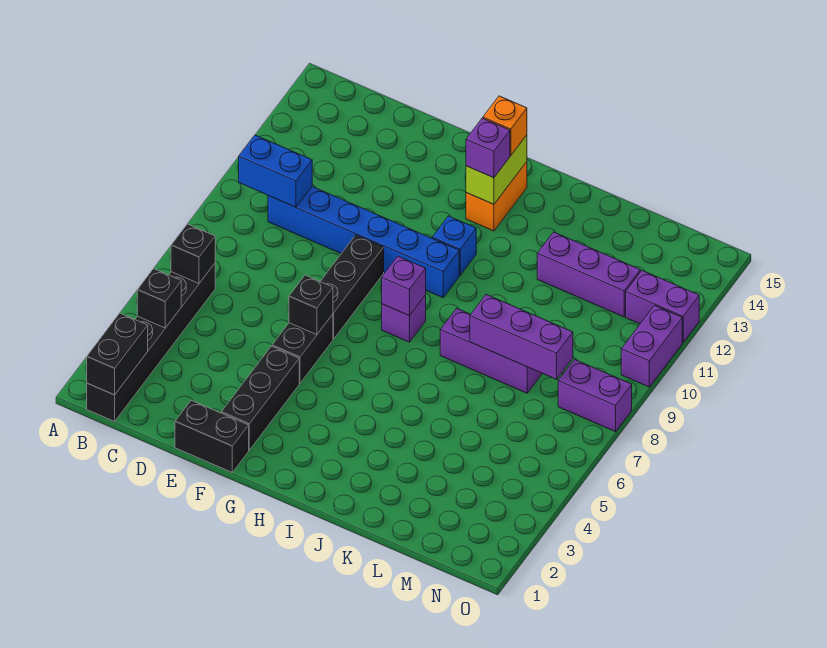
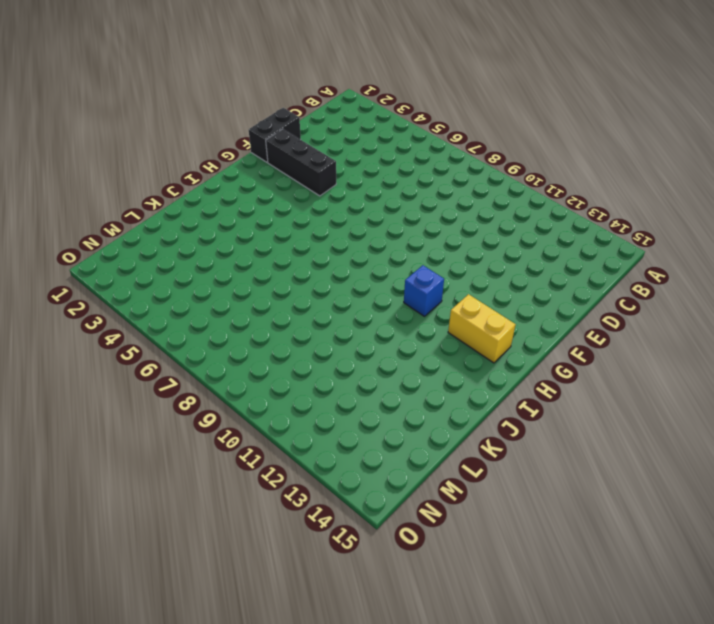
yellow brick H13:H14 level 1 -> orange brick H13:H14 level 1
none -> black brick B1:B6 level 1
none -> blue brick C10:H10 level 1
none -> black brick F5:F6 level 1

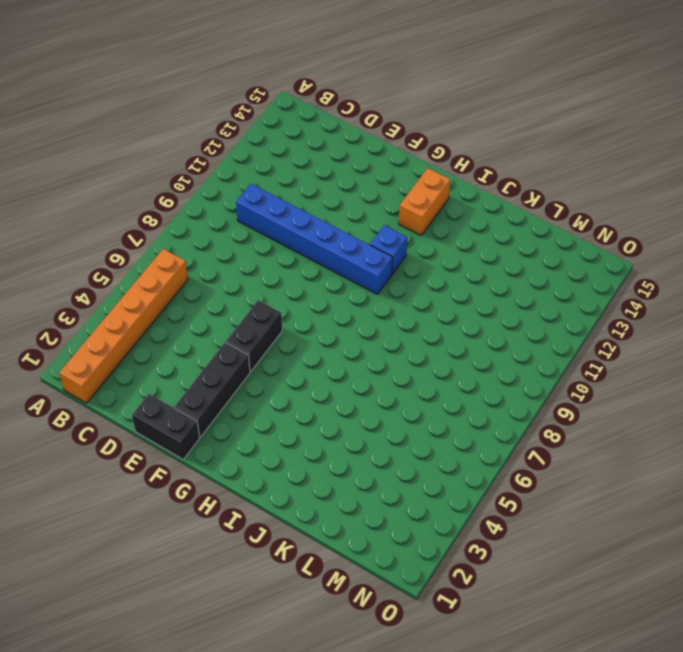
orange brick B1:B6 level 1 -> black brick B1:B6 level 1
none -> black brick F7:F9 level 1
none -> purple brick H8 level 1
none -> purple brick J8:L8 level 1

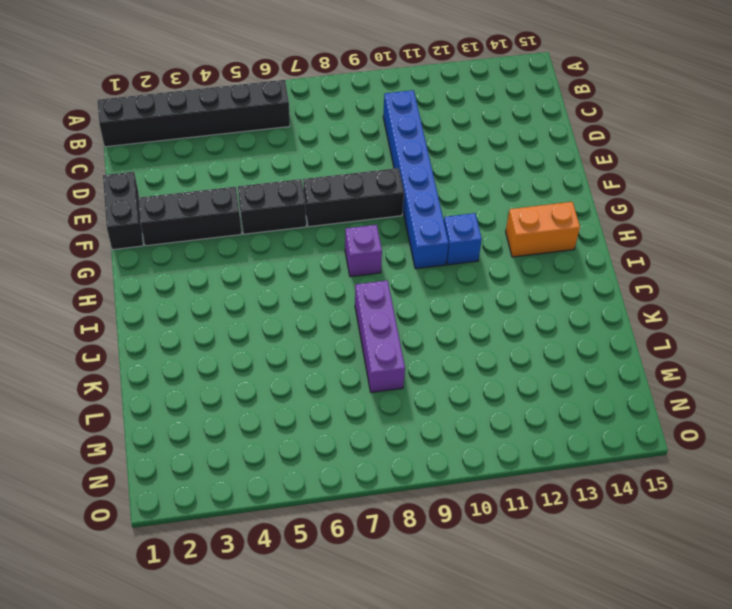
none -> purple brick K12:M12 level 1
none -> purple brick N8:O8 level 1
none -> purple brick N12:O12 level 1

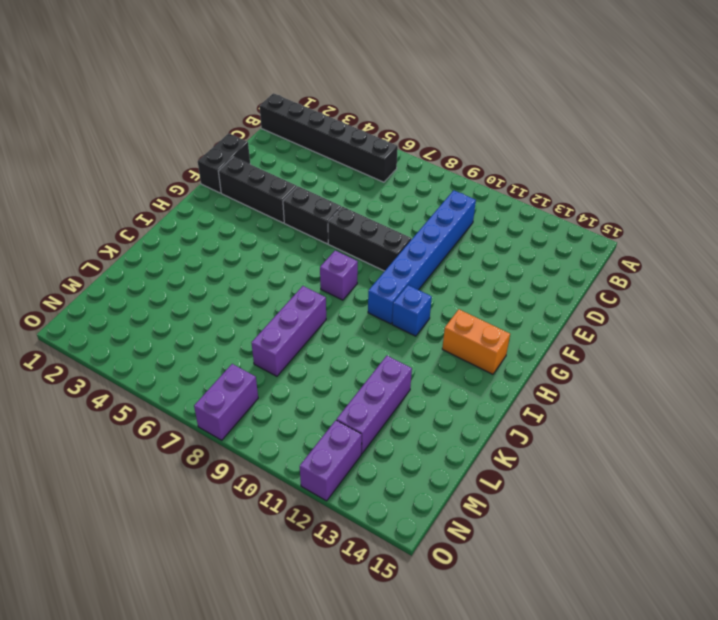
none -> purple brick O10:O11 level 1
none -> black brick B1:B2 level 2
none -> black brick B4 level 2

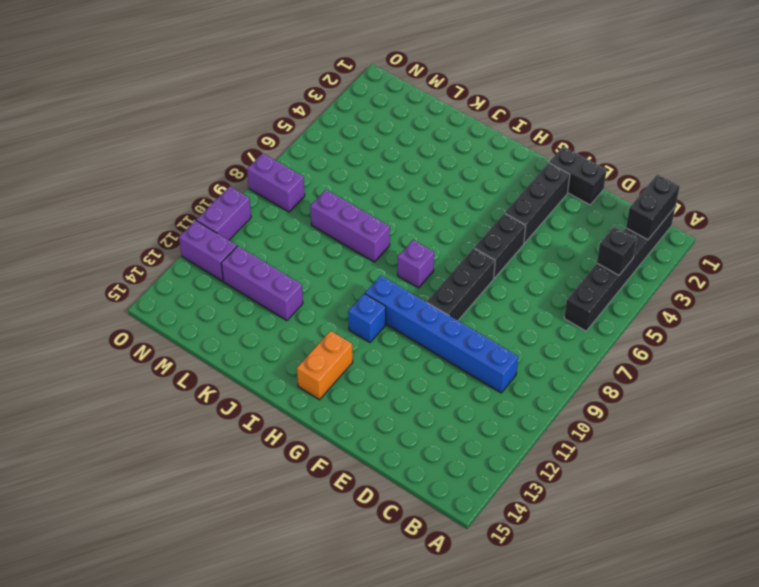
none -> black brick B6 level 2
none -> blue brick B10:C10 level 2
none -> black brick F6 level 2

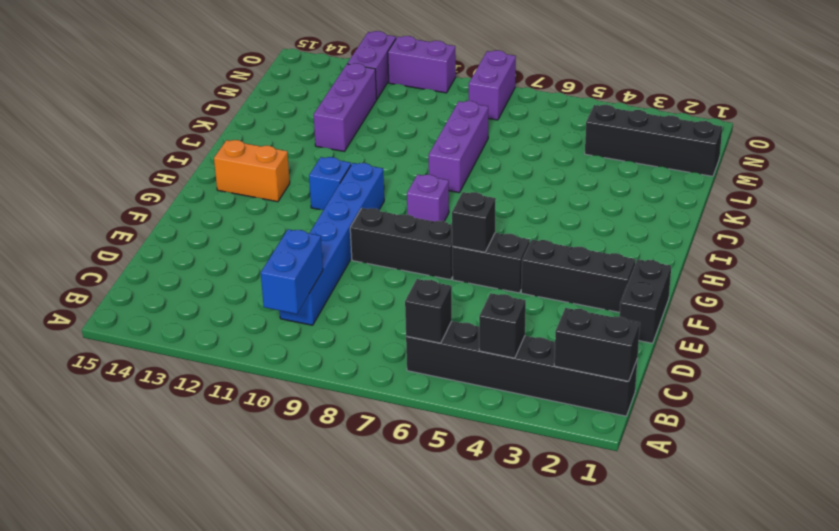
black brick M1:M4 level 1 -> none
none -> purple brick H8 level 2
none -> lime brick H13:H14 level 2
none -> purple brick K8:M8 level 2

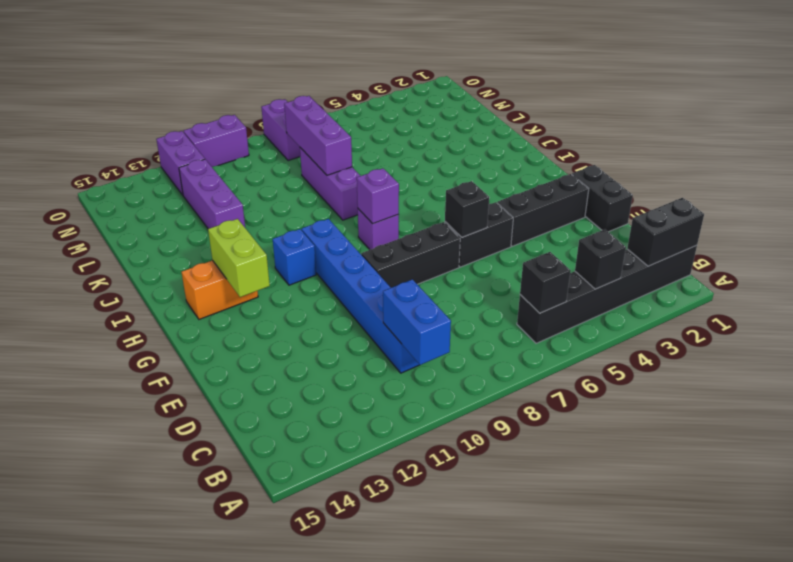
lime brick G13:H13 level 2 -> lime brick H13:H14 level 2
none -> purple brick H13 level 3
none -> orange brick H14 level 3

